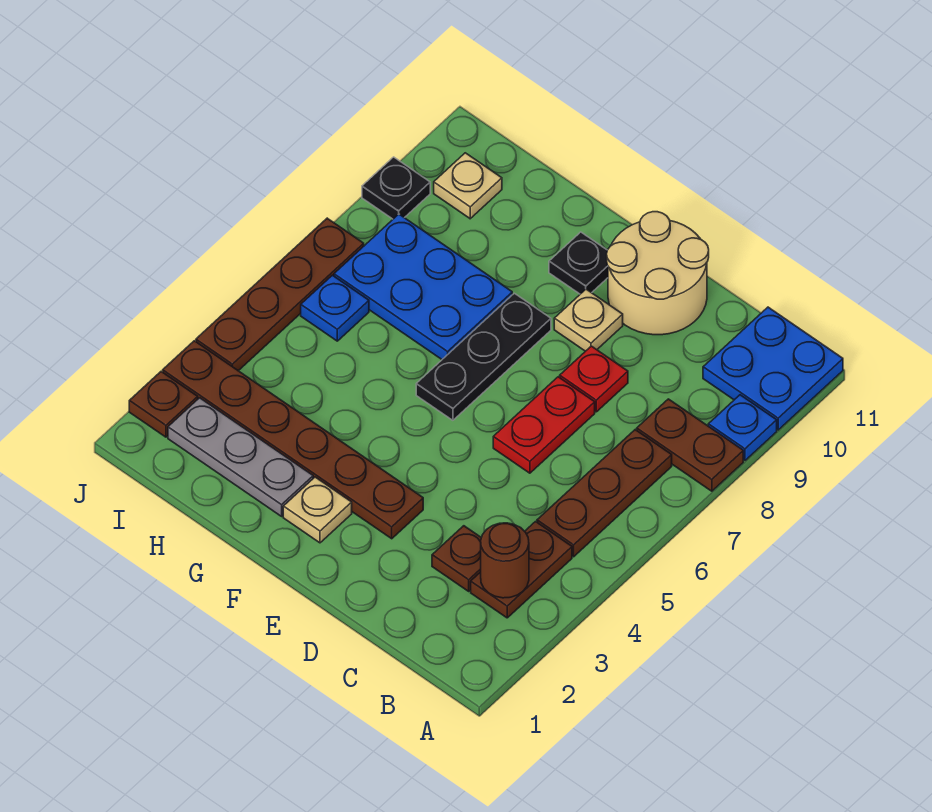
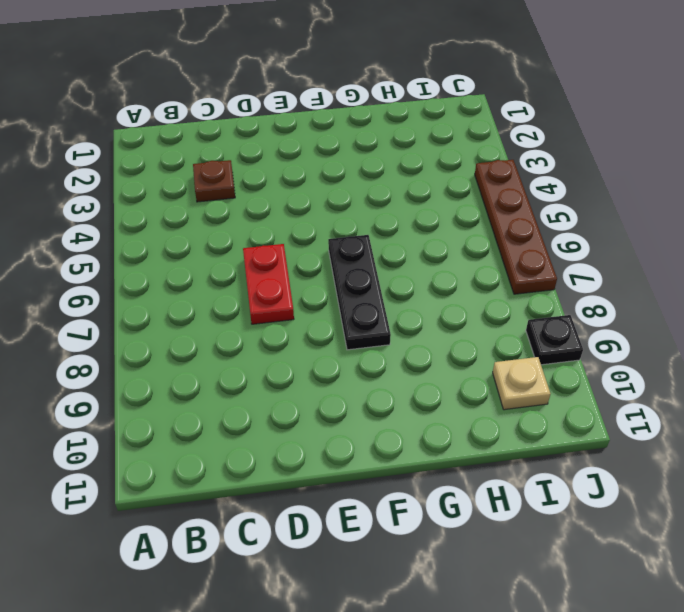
none -> brown plate A8:B8 level 1
none -> blue plate A9 level 1
none -> blue plate A10:B11 level 1

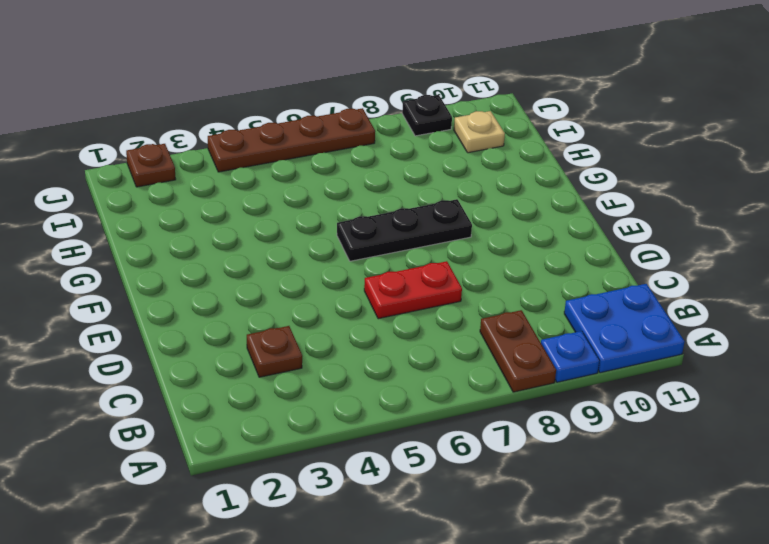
none -> brown plate B3:B4 level 1
none -> brown plate B5:B7 level 1
none -> red plate D8 level 1

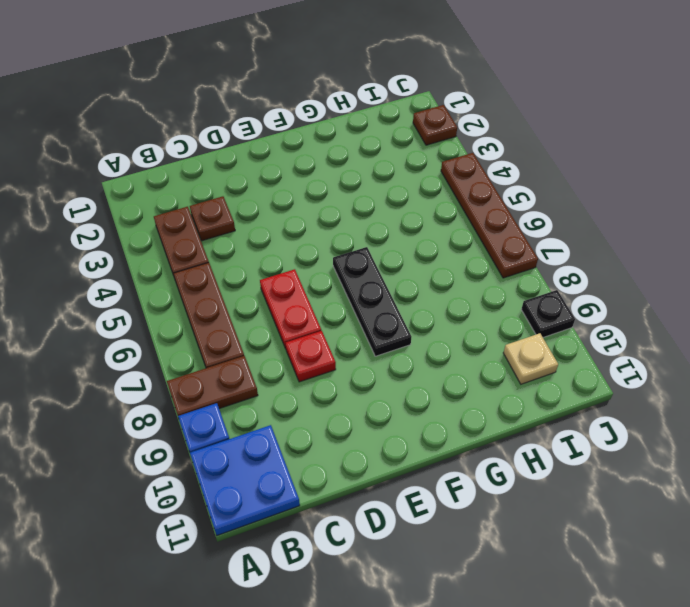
none -> tan round brick D10:E11 level 1
none -> brown plate E3:J3 level 1
none -> tan plate E9 level 1

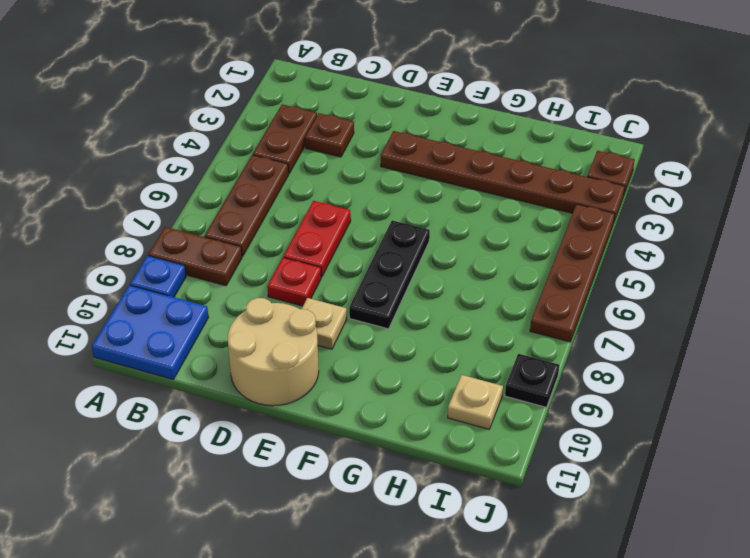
none -> tan plate F2 level 1
none -> black plate F10 level 1
none -> grey plate G2:I2 level 1

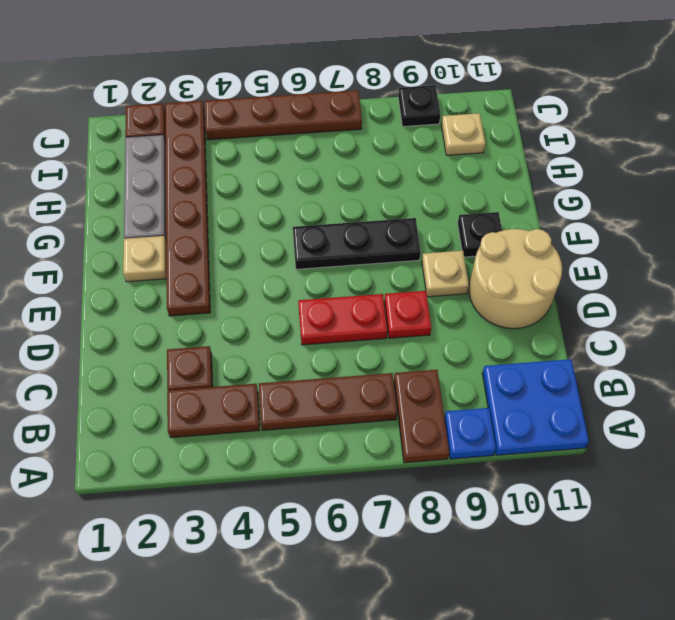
none -> blue plate G7:I8 level 1
none -> blue plate I6 level 1
none -> brown round brick B3 level 2

